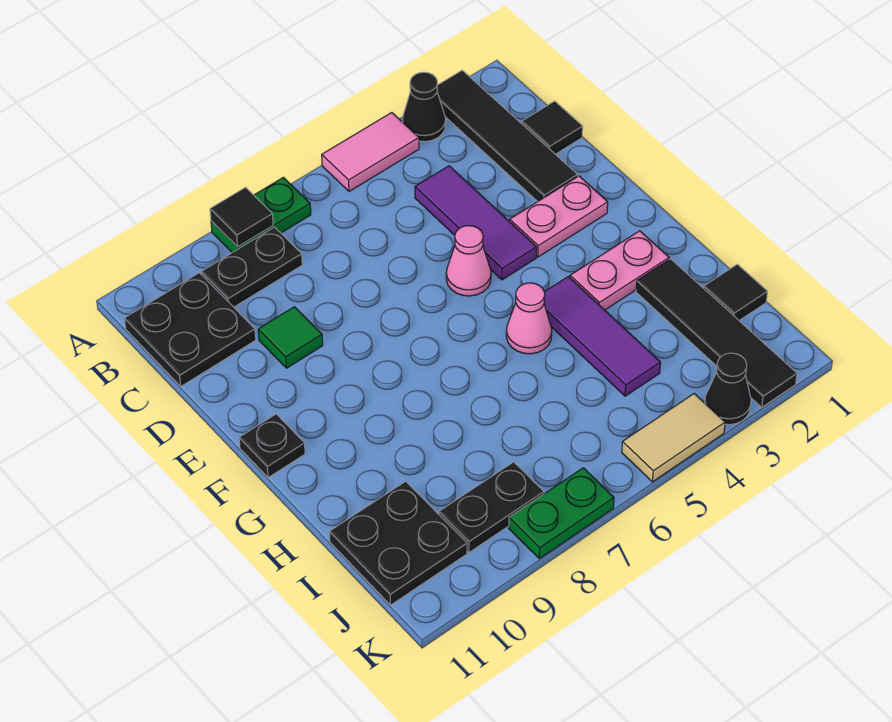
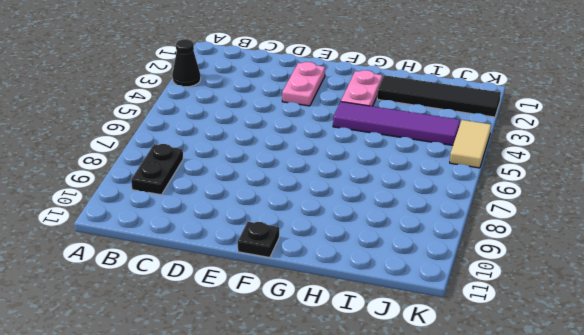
purple tile G4:J4 level 1 -> purple tile G4:I4 level 1
none -> black tile A2:D2 level 1
none -> pink tile A4:A5 level 1
none -> green plate A7:A8 level 1

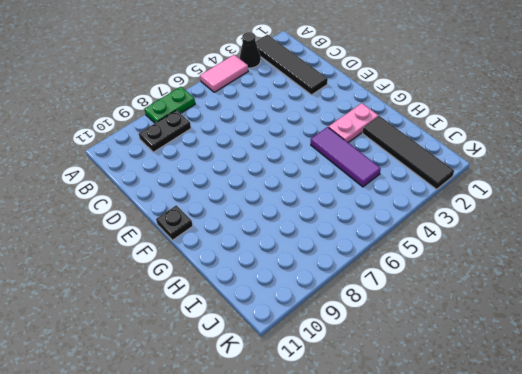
none -> black plate B10:C11 level 1
none -> black tile C1 level 1
none -> purple tile C4:E4 level 1

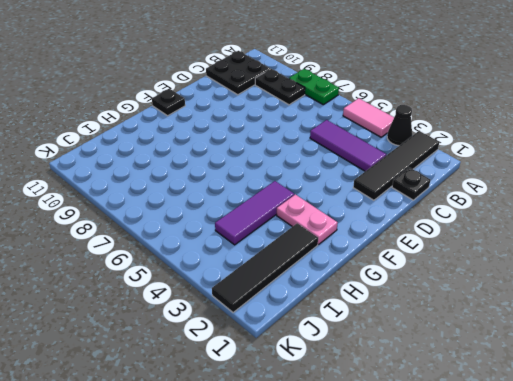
black plate C1 level 1 -> black tile C1 level 1
purple tile C3:C5 level 1 -> purple tile C4:E4 level 1
none -> green tile D9 level 1
none -> pink plate E2:E3 level 1
none -> pink cone E5 level 1

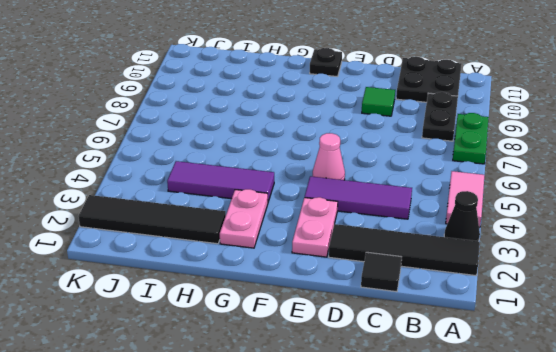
none -> pink cone G5 level 1
none -> black tile I1 level 1
none -> black plate I10:J11 level 1

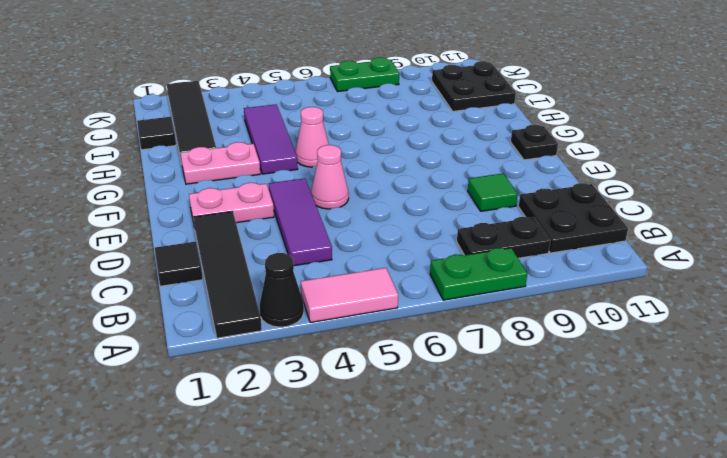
none -> black plate J8:J9 level 1
none -> black cone K3 level 1
none -> tan tile K4:K5 level 1

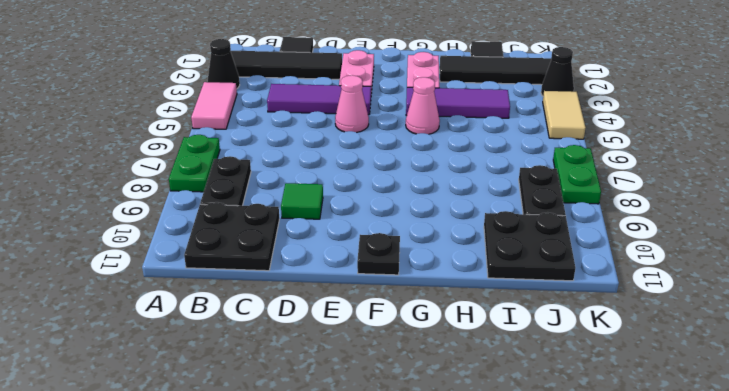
none -> black tile A8 level 2

